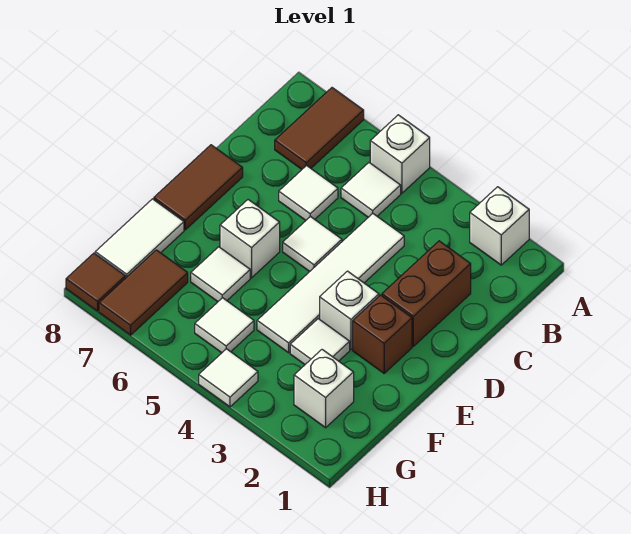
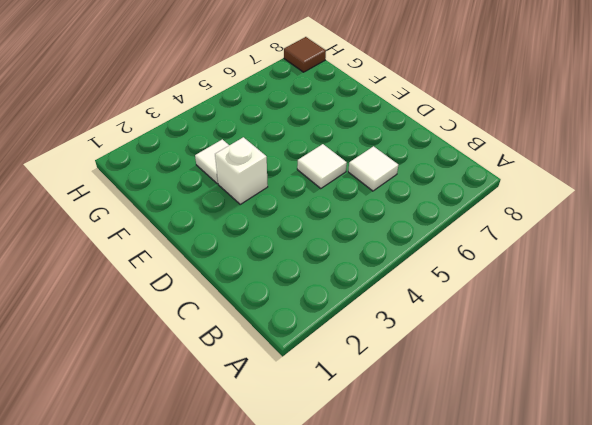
none -> white brick A2 level 1
none -> white brick A5 level 1
none -> brown tile A7:B7 level 1

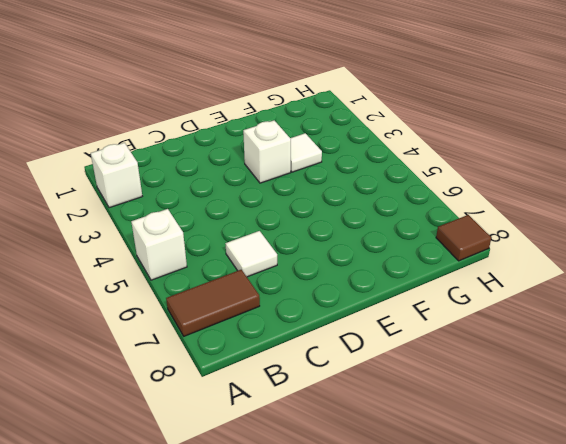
none -> white tile B5 level 1
none -> brown brick C2:D2 level 1
none -> white tile C4:F4 level 1

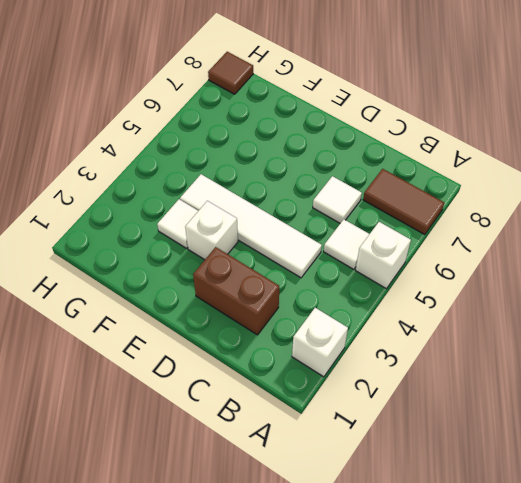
none -> white tile D5 level 1
none -> brown tile D8:E8 level 1
none -> brown brick E2 level 1

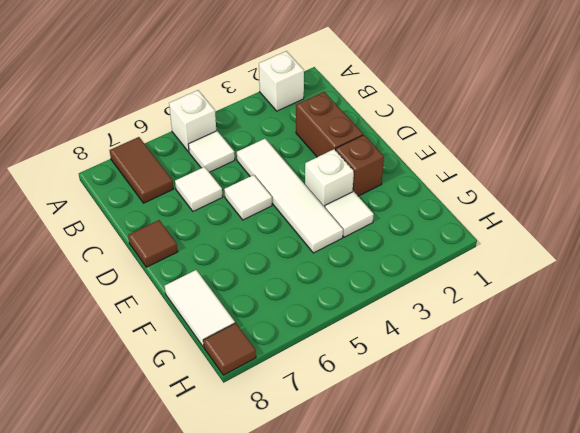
brown tile D8 level 1 -> brown tile D8:E8 level 1
none -> white brick E6 level 1
none -> white tile F6 level 1
none -> white brick G2 level 1

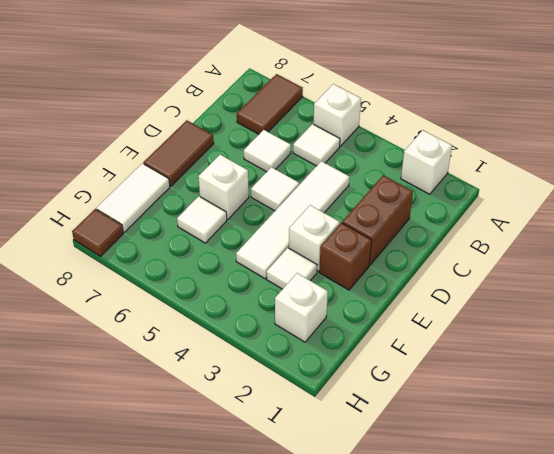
none -> white tile G5 level 1
none -> brown tile G7:H7 level 1
none -> white tile H4 level 1

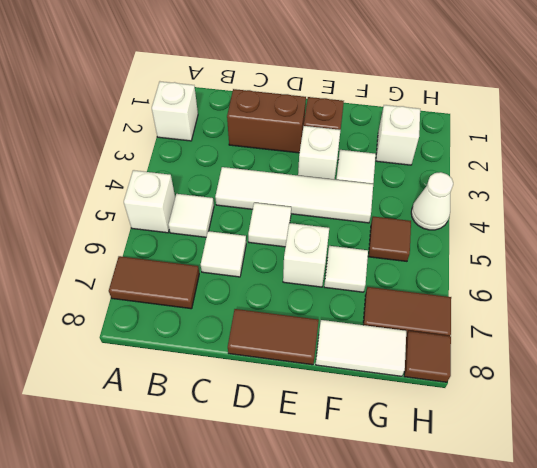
brown tile G5 level 1 -> white tile G5 level 1
white cone H4 level 1 -> white tile H4 level 1

